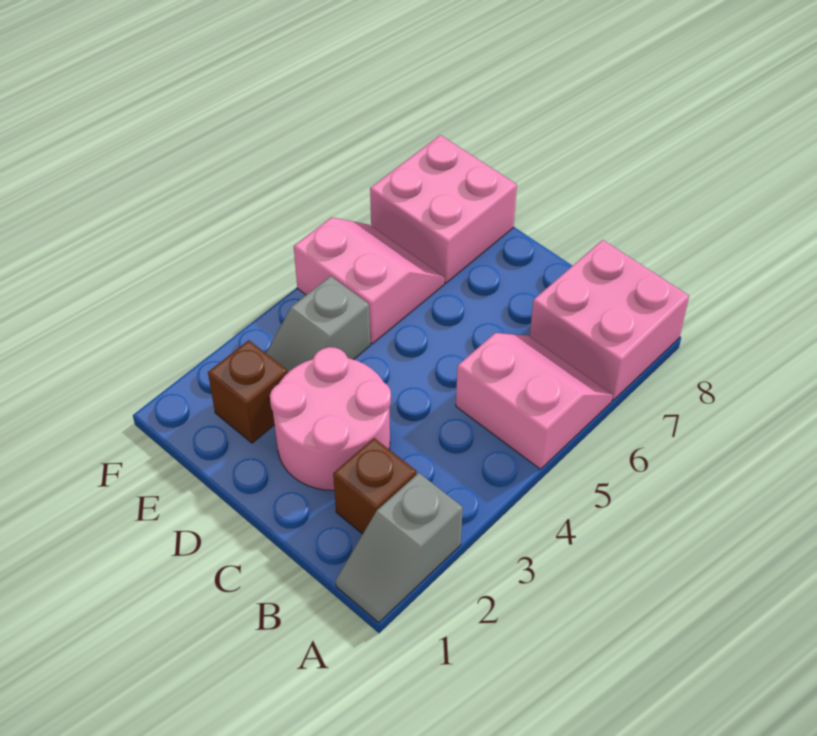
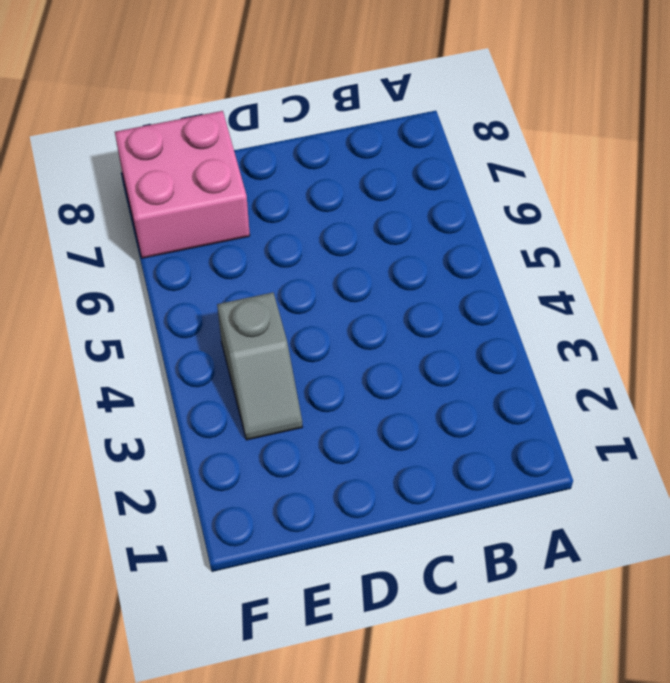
none -> grey slope A1:A2 level 1 top 2
none -> pink slope A5:B6 level 1 top 5

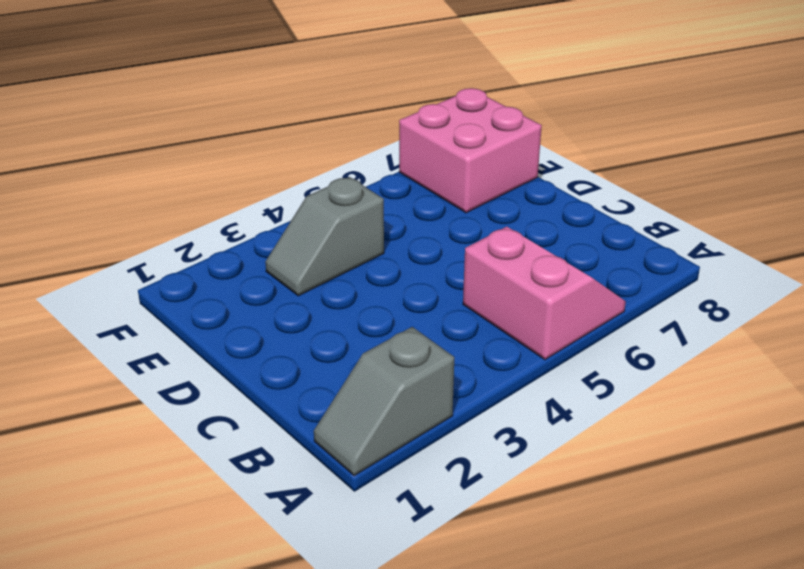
none -> pink brick A7:B8 level 1
none -> brown brick B2 level 1

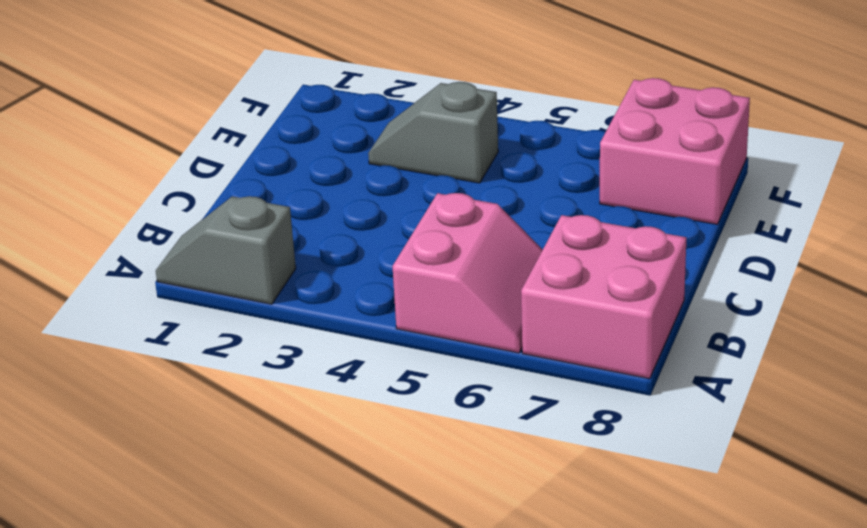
none -> brown brick B2 level 1
none -> pink round brick C2:D3 level 1

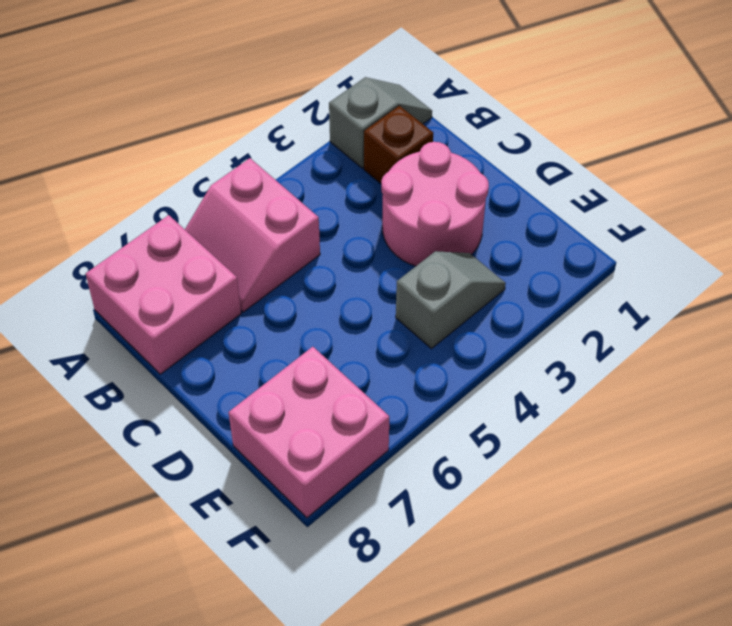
none -> brown brick E2 level 1
none -> pink slope E5:F6 level 1 top 5

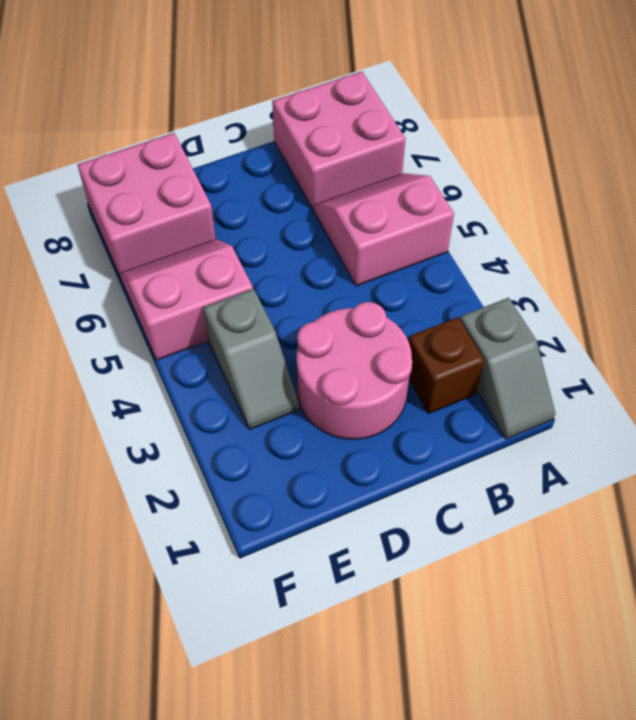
none -> brown brick E2 level 1

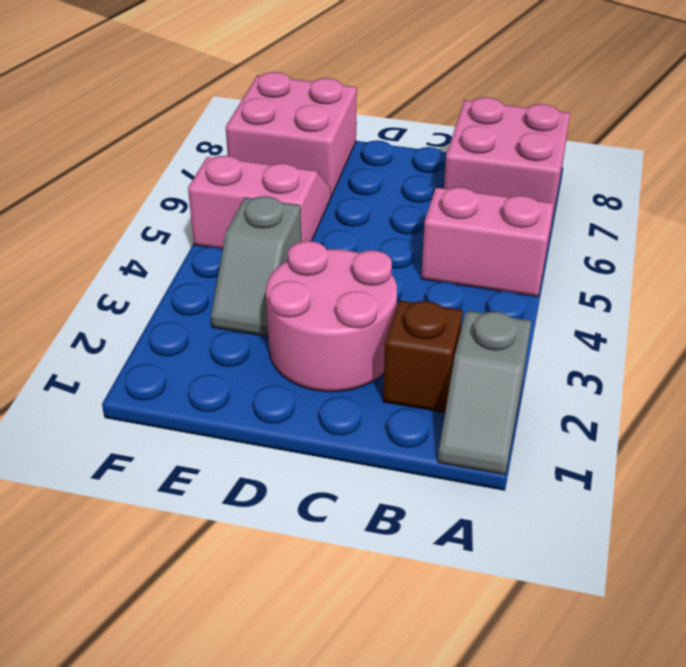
none -> brown brick E2 level 1

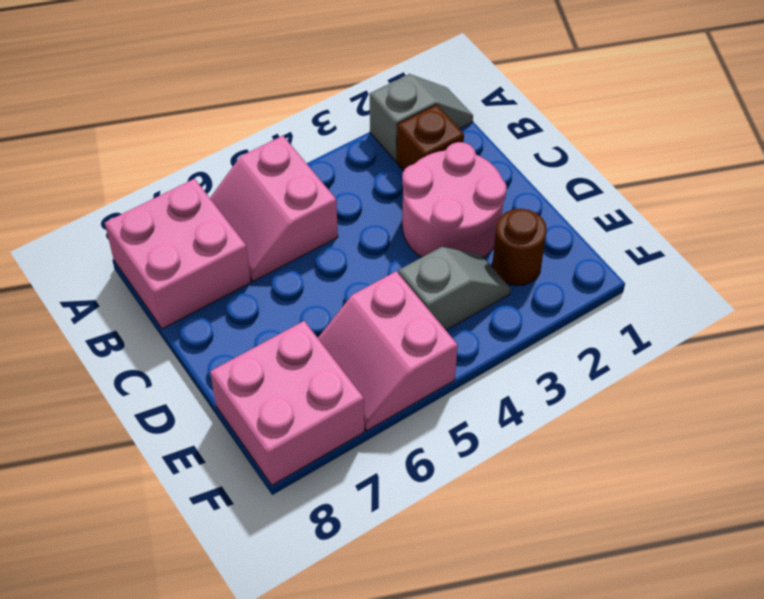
brown round brick E2 level 1 -> brown brick E2 level 1

